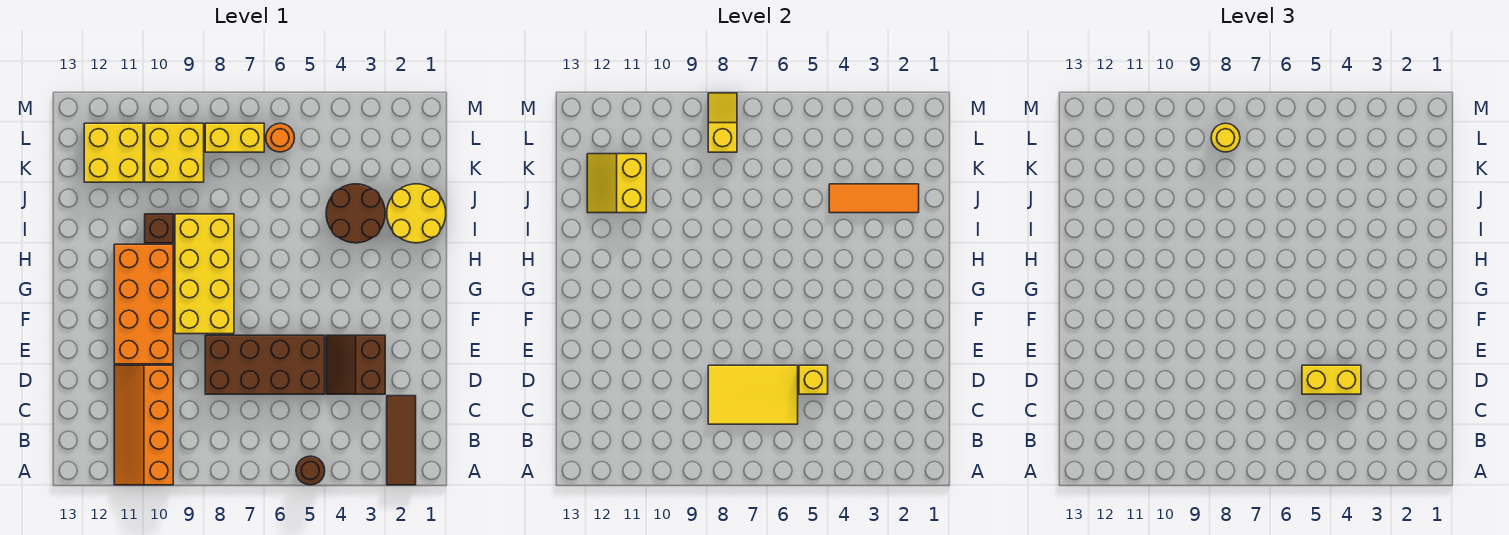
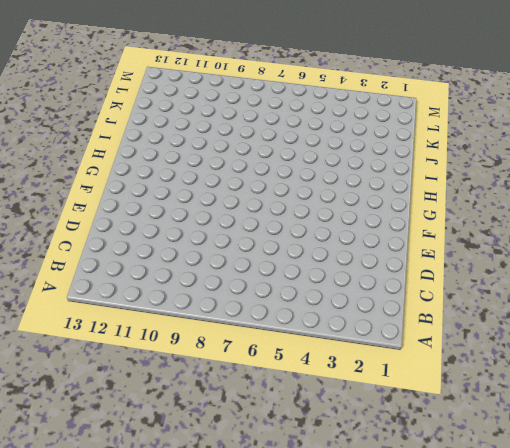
none -> brown tile A2:C2 level 1
none -> brown round brick A5 level 1
none -> orange slope A10:D11 level 1 top 10

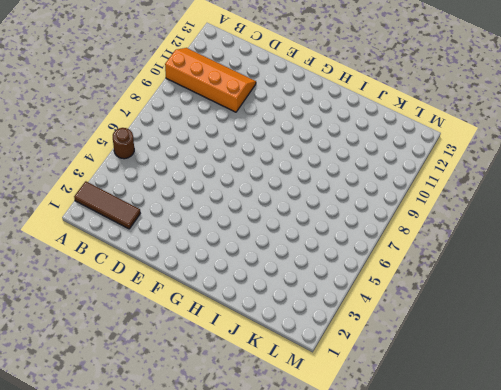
none -> brown slope D3:E4 level 1 top 3
none -> brown brick D5:E8 level 1
none -> orange brick E10:H11 level 1

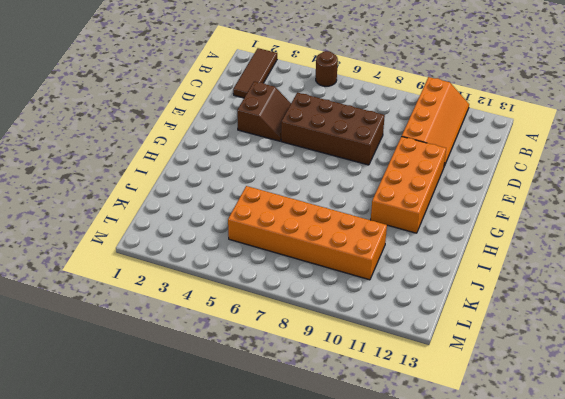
orange brick J5:K10 level 1 -> yellow brick K9:L10 level 1
none -> yellow brick F8:I9 level 1
none -> yellow round brick I1:J2 level 1
none -> brown round brick I3:J4 level 1

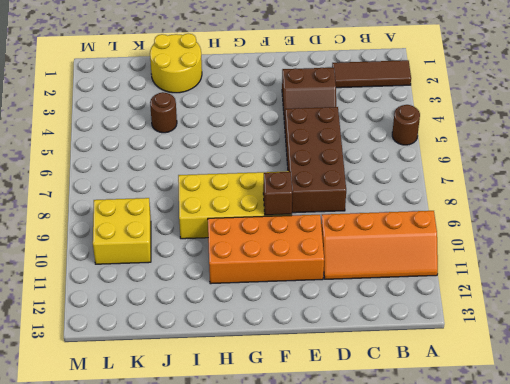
brown brick F9 level 2 -> brown brick I10 level 1
brown round brick J4 level 1 -> brown round brick I3:J4 level 1
none -> yellow brick K11:L12 level 1
none -> orange round brick L6 level 1
none -> yellow brick L7:L8 level 1

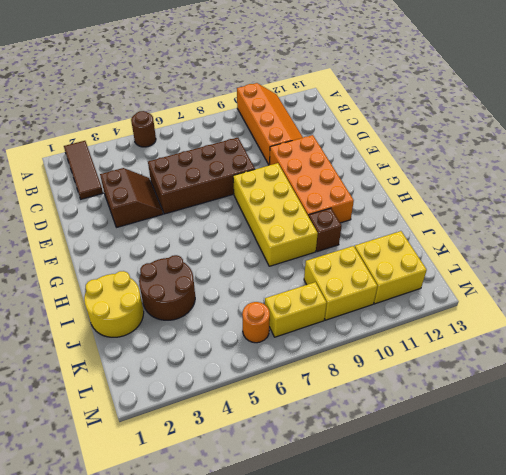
none -> yellow tile C6:D8 level 2
none -> yellow brick D5 level 2
none -> orange tile J2:J4 level 2

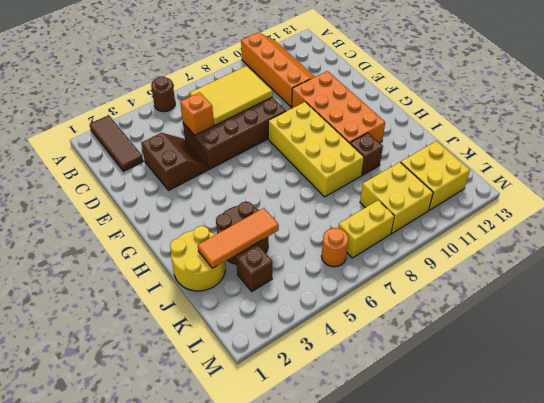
orange brick D5 level 2 -> yellow brick D5 level 2
brown brick K3 level 1 -> none
none -> yellow slope J11:K12 level 2 top 11
none -> yellow slope L8:M8 level 2 top L
none -> yellow brick D4:D5 level 3

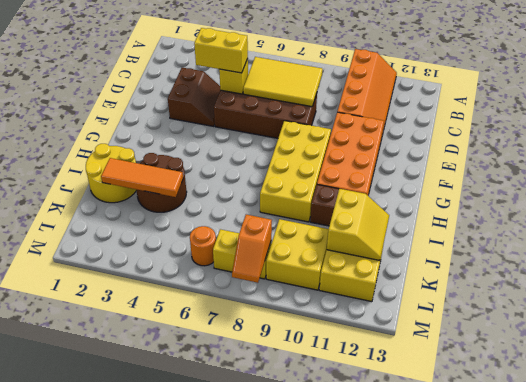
orange slope L8:M8 level 2 top L -> yellow slope L8:M8 level 2 top L
none -> brown tile A2:C2 level 1
none -> brown round brick A5 level 1
none -> yellow round brick L8 level 3

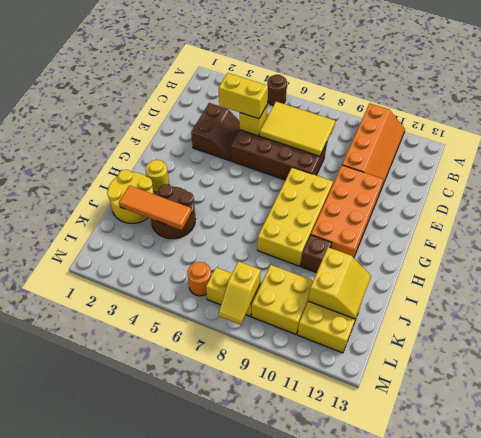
yellow round brick H2 level 1 -> yellow round brick L8 level 3
none -> brown tile A2:C2 level 1

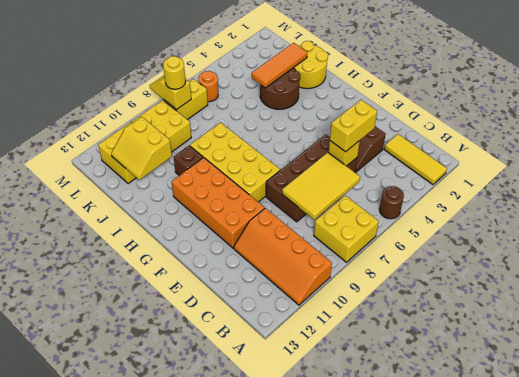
yellow tile A2:C2 level 1 -> brown tile A2:C2 level 1
yellow brick A7:B8 level 1 -> none

